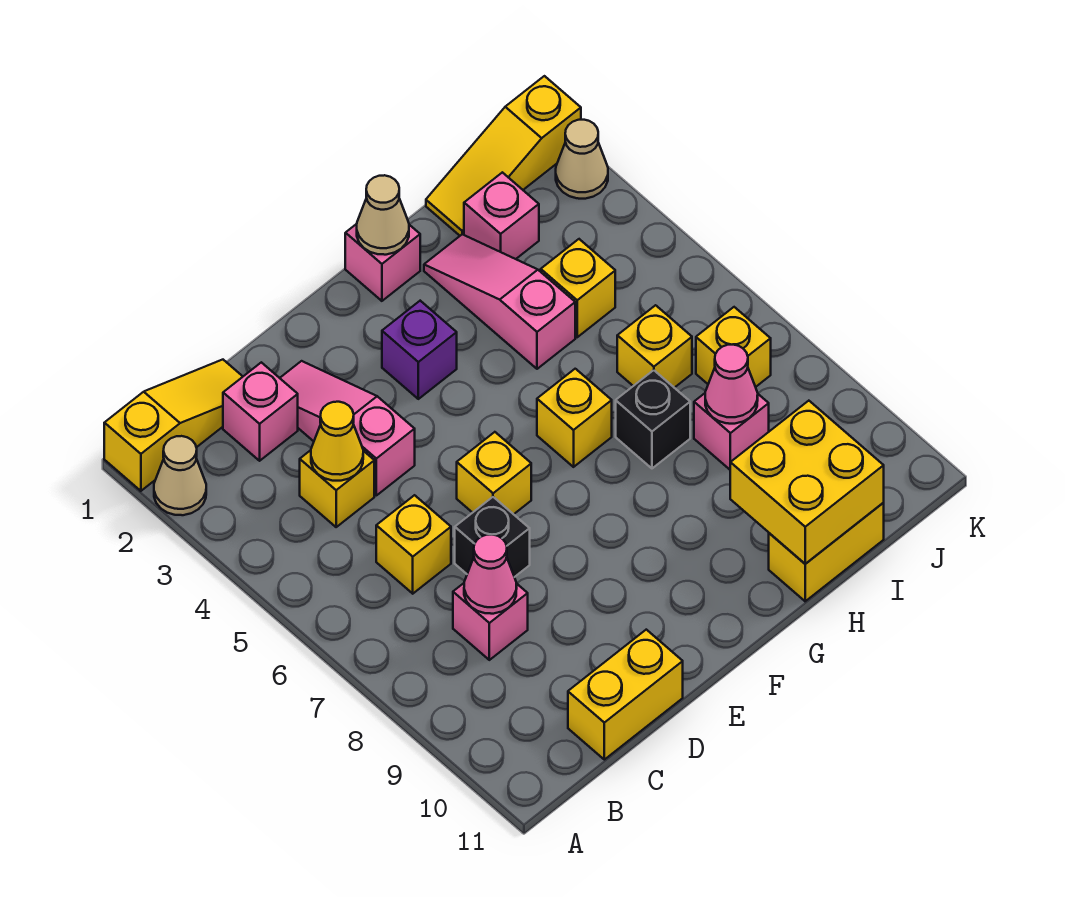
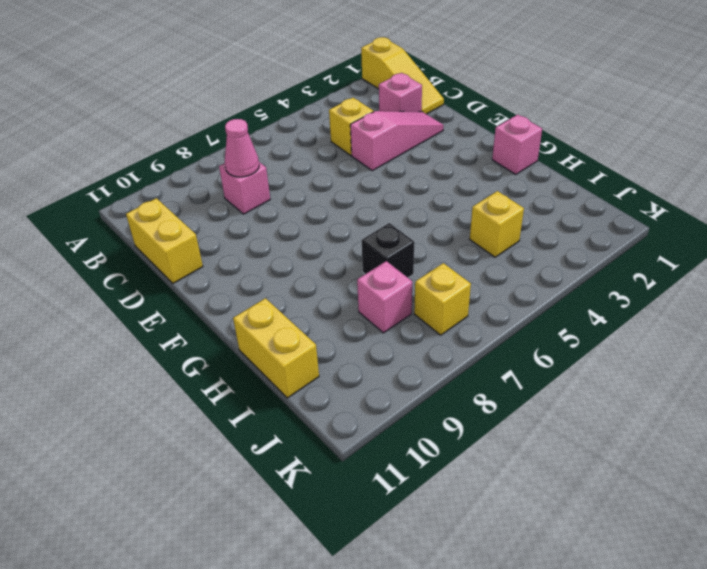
none -> tan cone A2 level 1
none -> yellow brick C6 level 1
none -> black brick D7 level 1

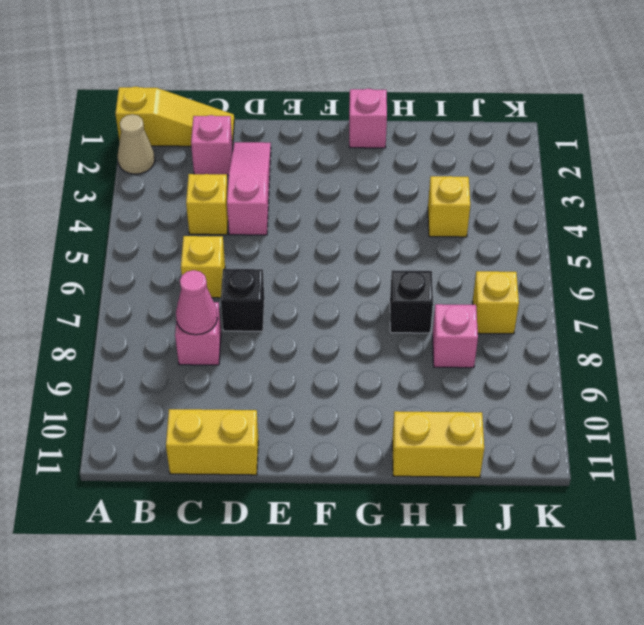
none -> yellow brick E6 level 1
none -> purple brick F3 level 1
none -> yellow brick G6 level 1

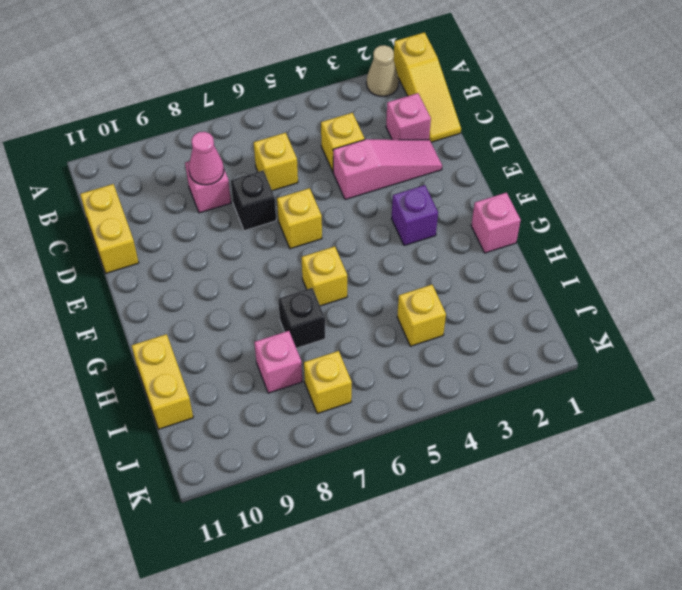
none -> pink slope H2:H4 level 1 top 4
none -> yellow slope I1:K1 level 1 top K
none -> pink brick I2 level 1

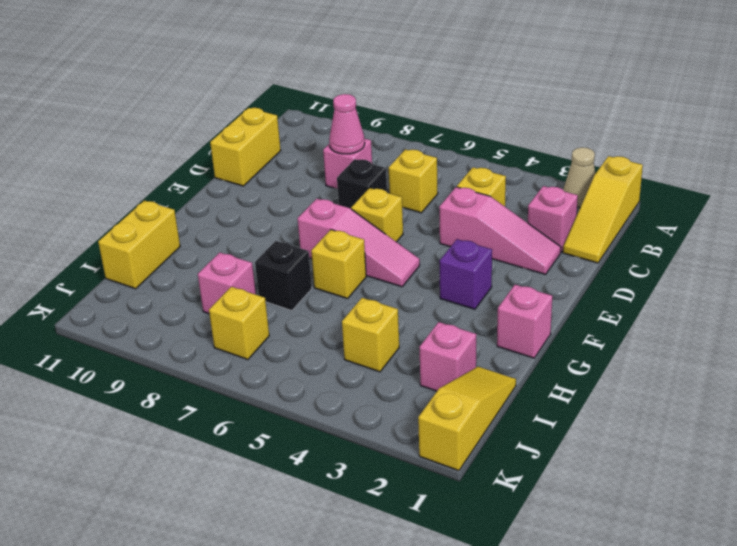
pink slope F5:F7 level 1 top 7 -> pink slope H2:H4 level 1 top 4
none -> yellow brick I6 level 1
none -> tan cone K2 level 1
none -> yellow cone C4 level 2

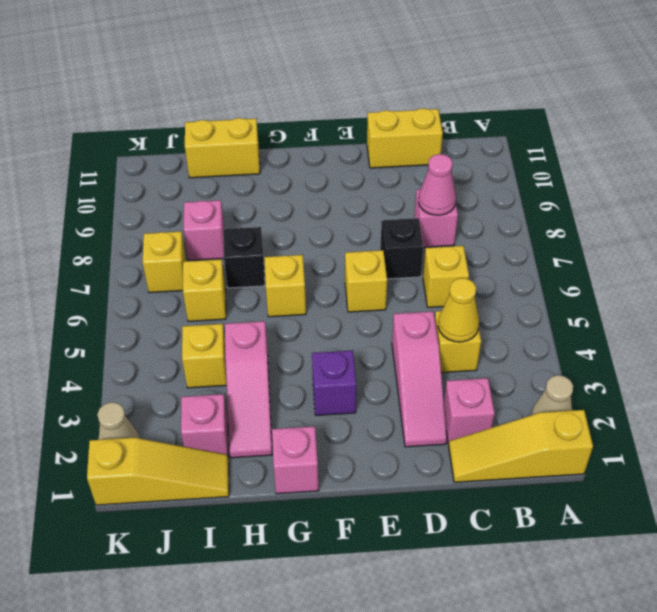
none -> tan cone G1 level 2
none -> yellow brick H10:I11 level 2
none -> pink cone I8 level 2

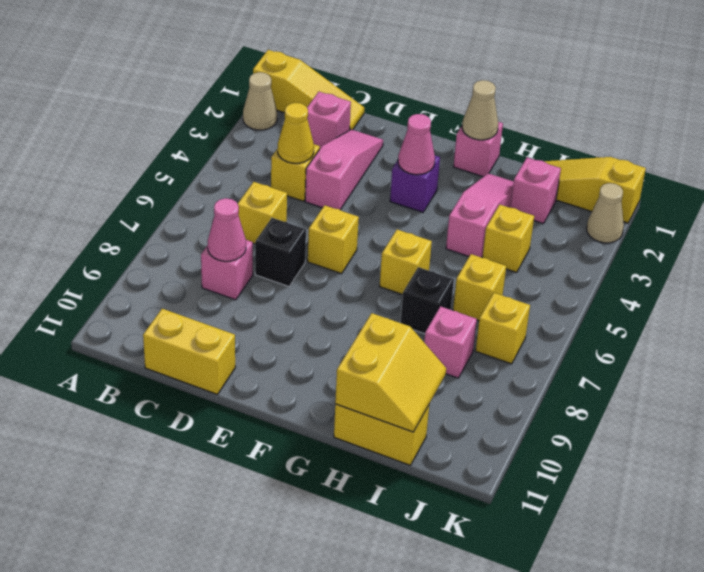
pink cone F3 level 2 -> pink cone I8 level 2
yellow slope H10:I11 level 2 top H -> yellow brick H10:I11 level 2

